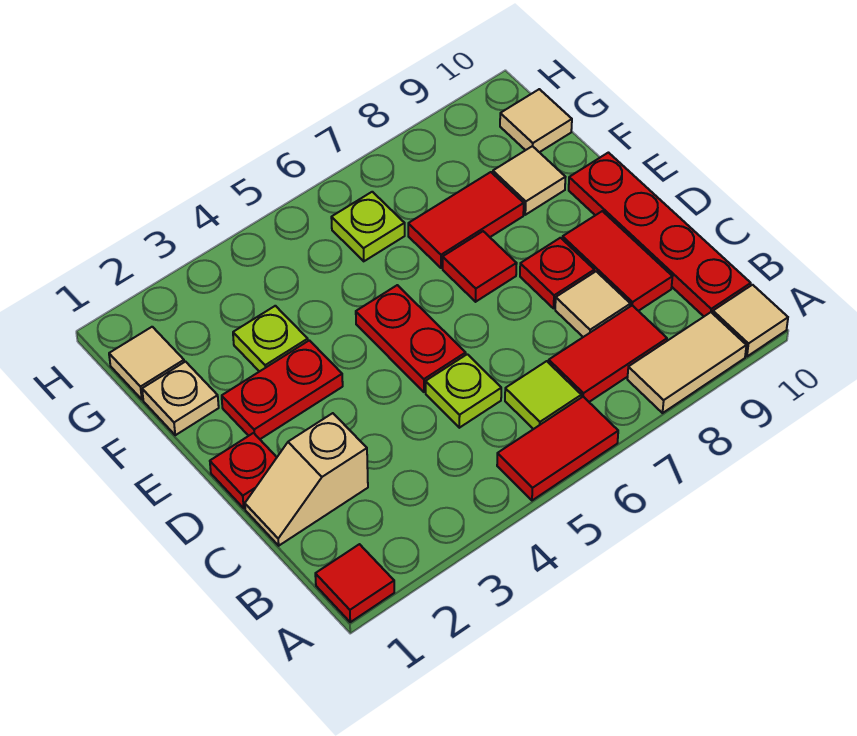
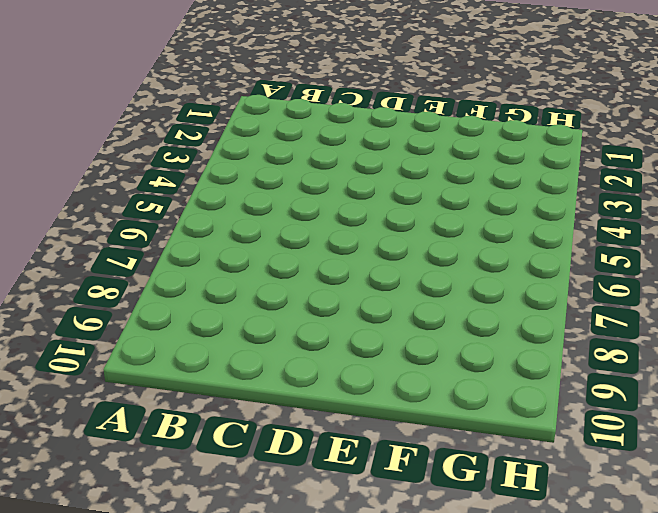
none -> red tile A1 level 1
none -> red tile A5:A6 level 1
none -> tan tile A8:A9 level 1

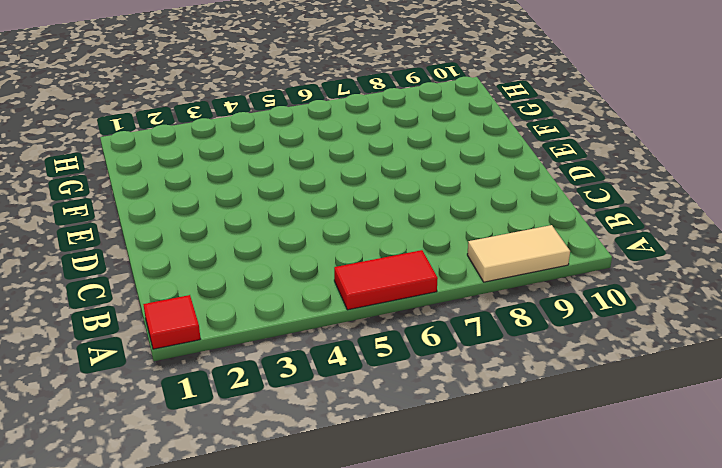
none -> tan tile A10 level 1
none -> lime tile B6 level 1
none -> red tile B7:B8 level 1

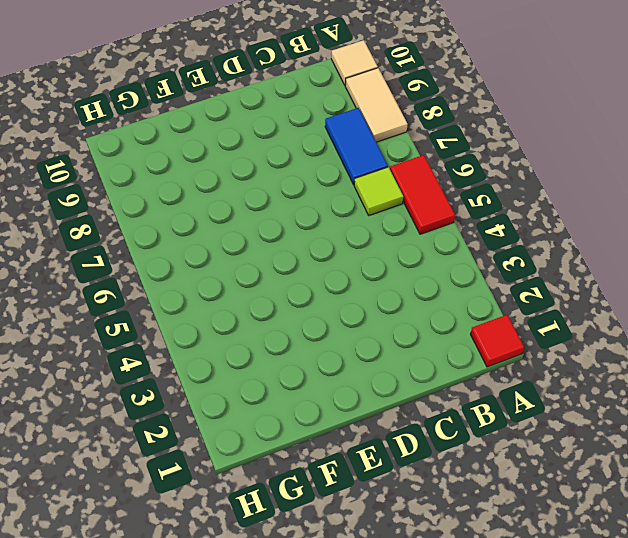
blue tile B7:B8 level 1 -> red tile B7:B8 level 1
none -> red plate B10:E10 level 1
none -> tan slope C1:C2 level 1 top 2
none -> lime plate C5 level 1

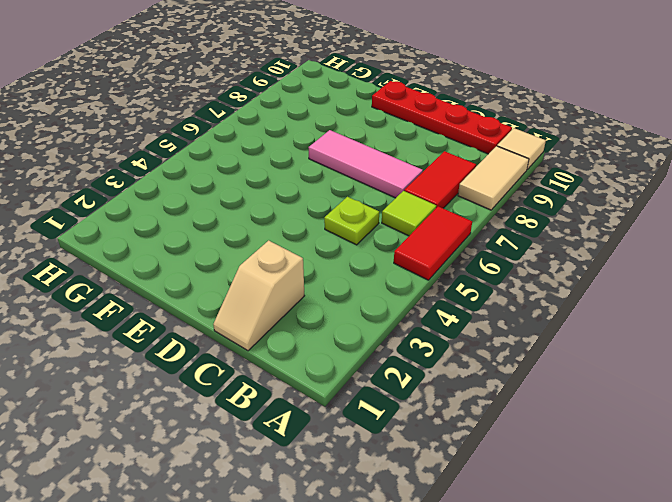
pink tile C7:E7 level 1 -> red tile E7 level 1
none -> red tile A1 level 1
none -> tan tile C8 level 1
none -> red tile C9:D9 level 1

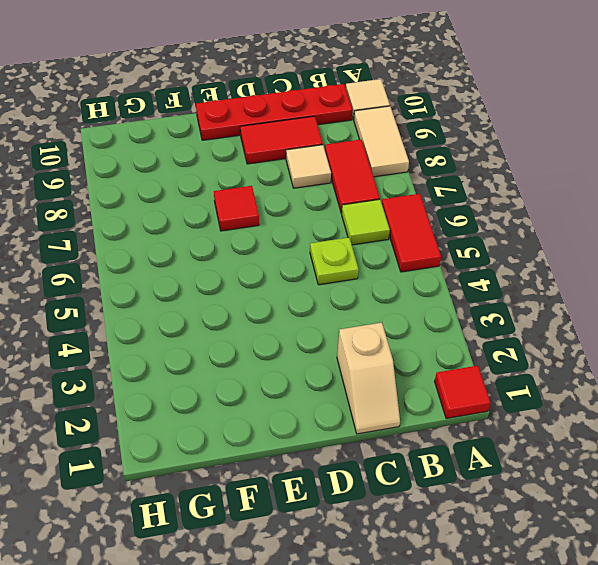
none -> red plate D1 level 1
none -> red plate D5:E5 level 1
none -> red plate D8 level 1

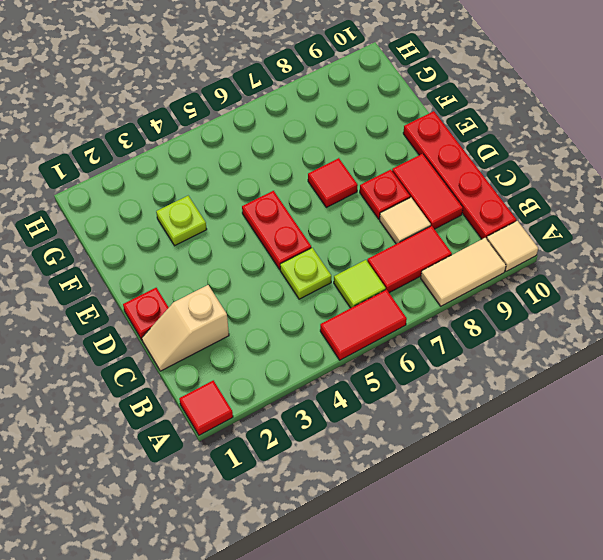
none -> red plate E2:E3 level 1
none -> tan plate F1 level 1
none -> red tile F7:F8 level 1

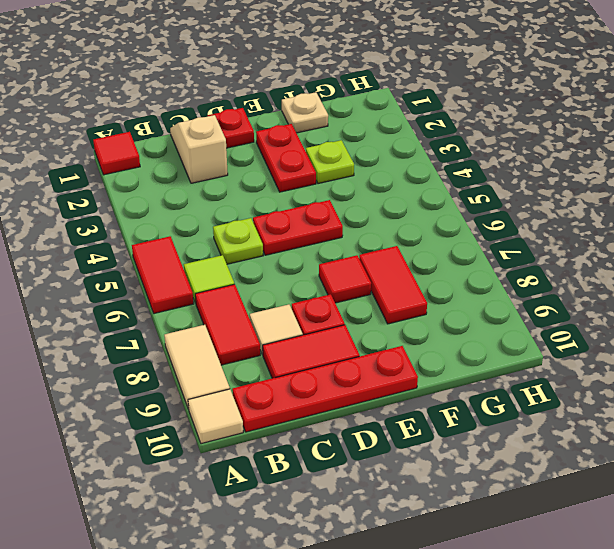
none -> tan tile F9 level 1
none -> tan tile G1 level 1
none -> lime plate G6 level 1

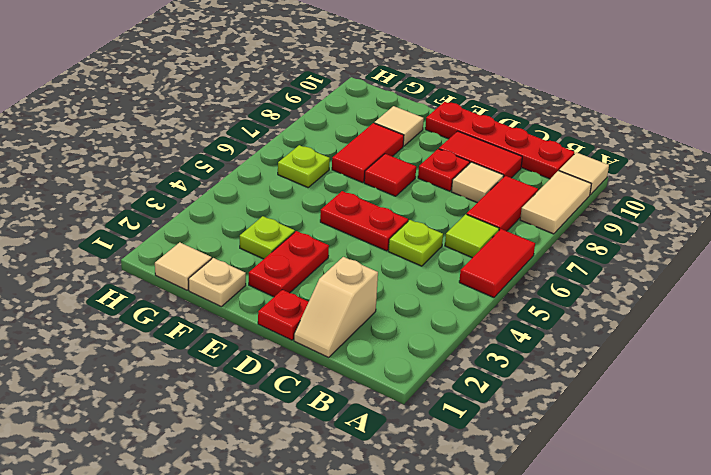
none -> red tile A1 level 1
none -> tan tile G10 level 1

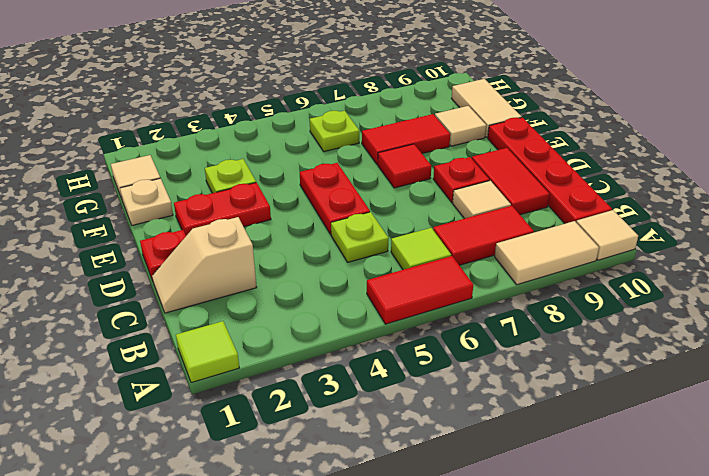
lime tile A1 level 1 -> red tile A1 level 1
tan tile F10:G10 level 1 -> tan tile G10 level 1

